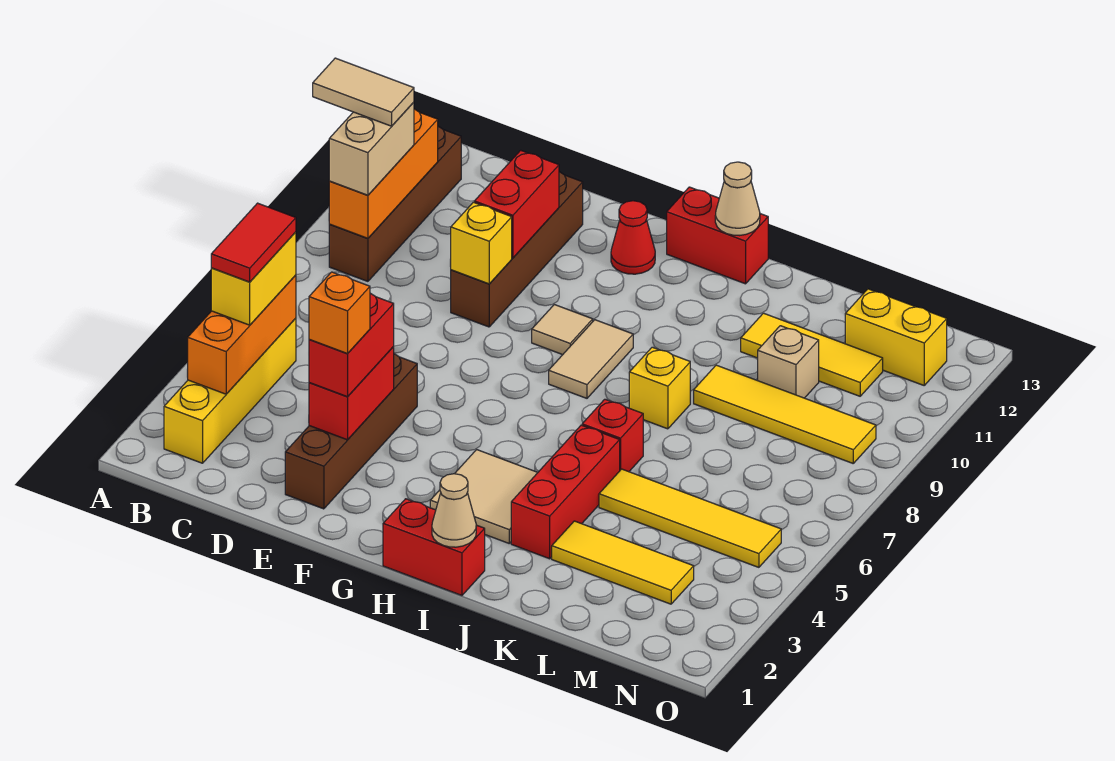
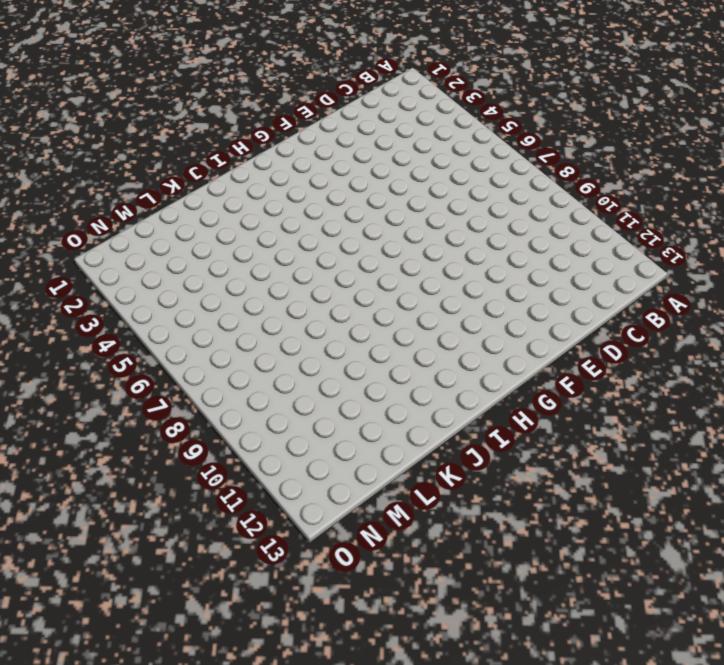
none -> yellow brick B2:B5 level 1
none -> brown brick B9:B12 level 1
none -> brown brick E2:E5 level 1
none -> brown brick E9:E12 level 1

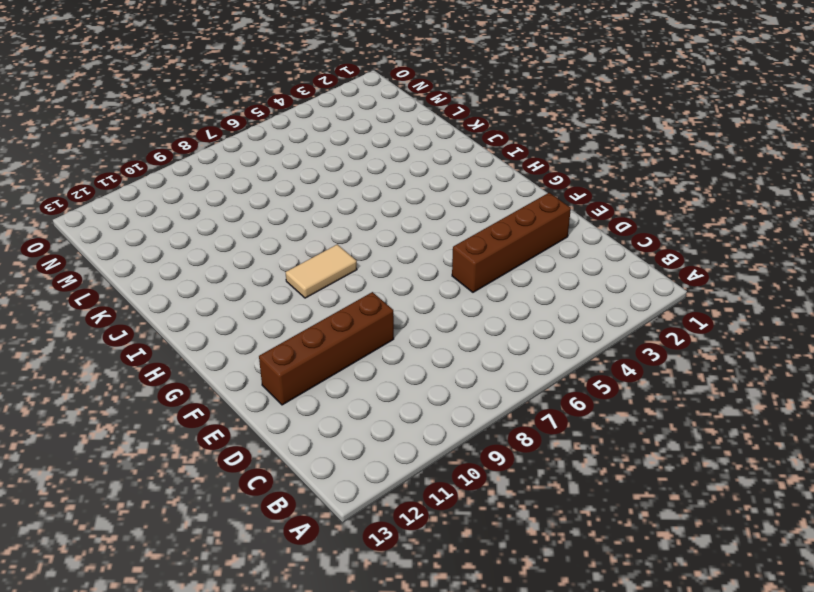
none -> yellow brick B2:B5 level 1
none -> brown brick B9:B12 level 1
none -> tan tile G9 level 1
none -> red cone G12 level 1

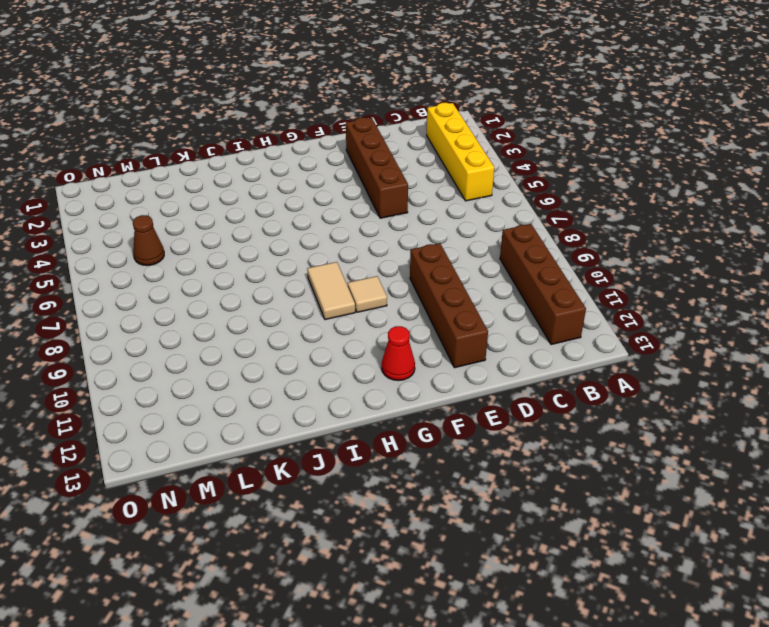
brown cone M5 level 1 -> yellow tile K5:N5 level 1
none -> red brick H1:I1 level 1
none -> tan tile H3:I4 level 1
none -> red brick H13:I13 level 1
none -> red brick J3:J5 level 1

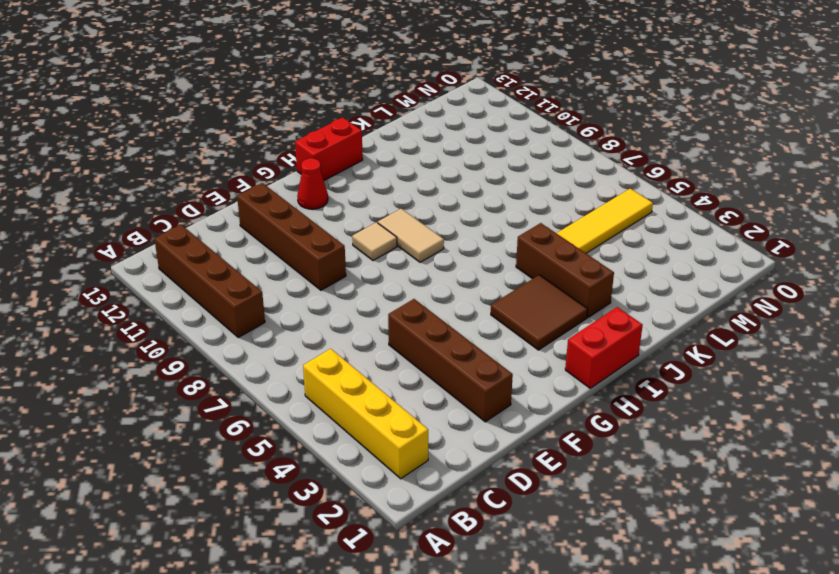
brown tile H3:I4 level 1 -> tan tile H3:I4 level 1
brown brick J3:J5 level 1 -> red brick J3:J5 level 1
none -> red brick J6 level 1
none -> yellow brick J8 level 1
none -> yellow tile K3:M3 level 1
none -> yellow tile K9:N9 level 1

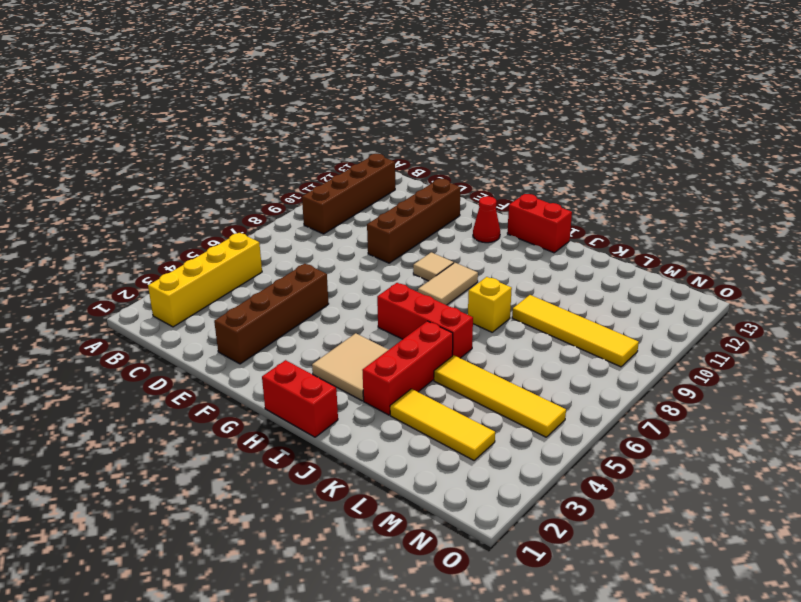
red brick H6:J6 level 1 -> red brick J6 level 1
none -> yellow tile K11:M11 level 1
none -> tan brick L10 level 1
none -> yellow brick M12:N12 level 1
none -> orange brick B3:B5 level 2

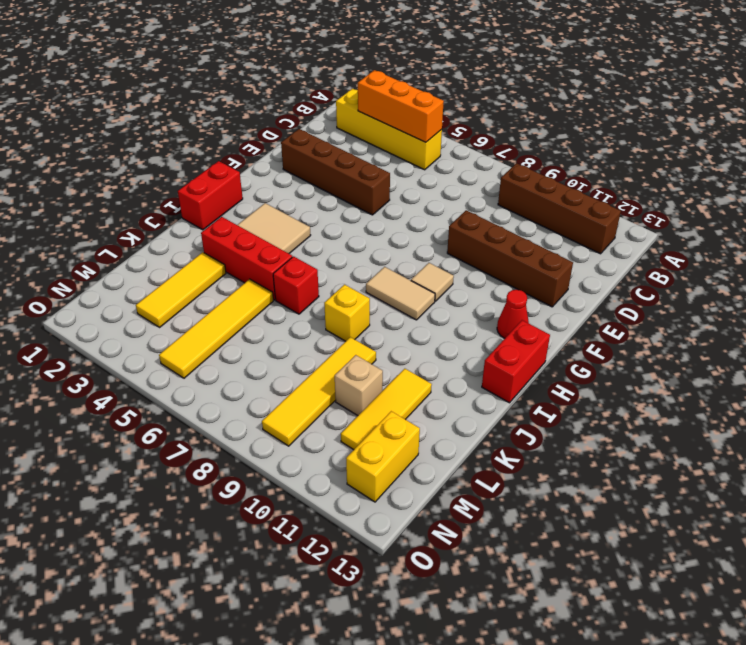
none -> orange brick B9:B11 level 2
none -> red brick E3:E4 level 2
none -> yellow brick E9 level 2
none -> red brick E10:E11 level 2

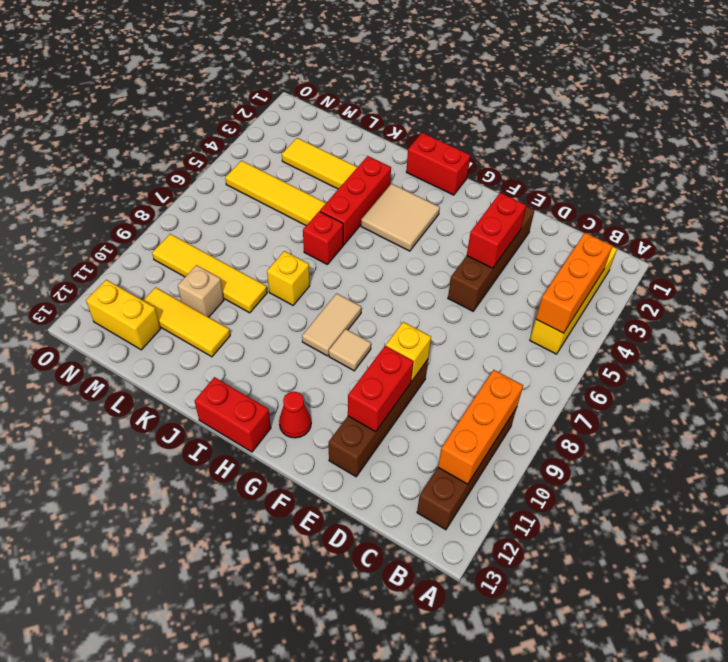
none -> tan cone I1 level 2
none -> tan cone I13 level 2
none -> yellow brick B4:B5 level 3
none -> tan brick B9:B10 level 3

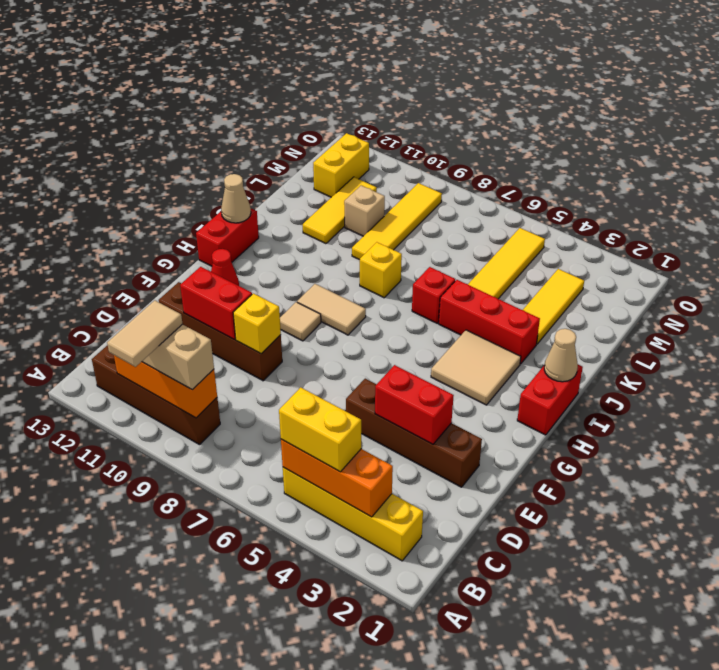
none -> red brick E3:E4 level 3
none -> red tile B4:B5 level 4
none -> orange brick E3 level 4

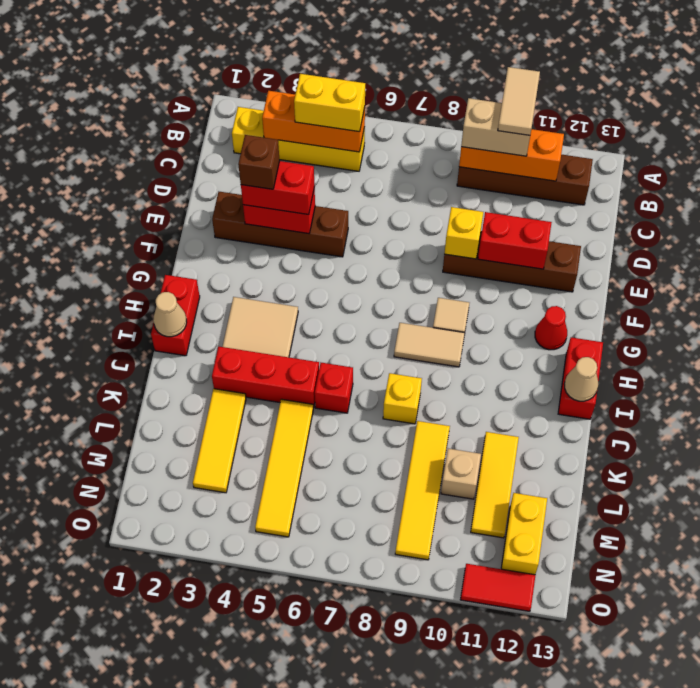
brown brick E3 level 4 -> orange brick E3 level 4
red tile O11:O12 level 1 -> red tile B4:B5 level 4

